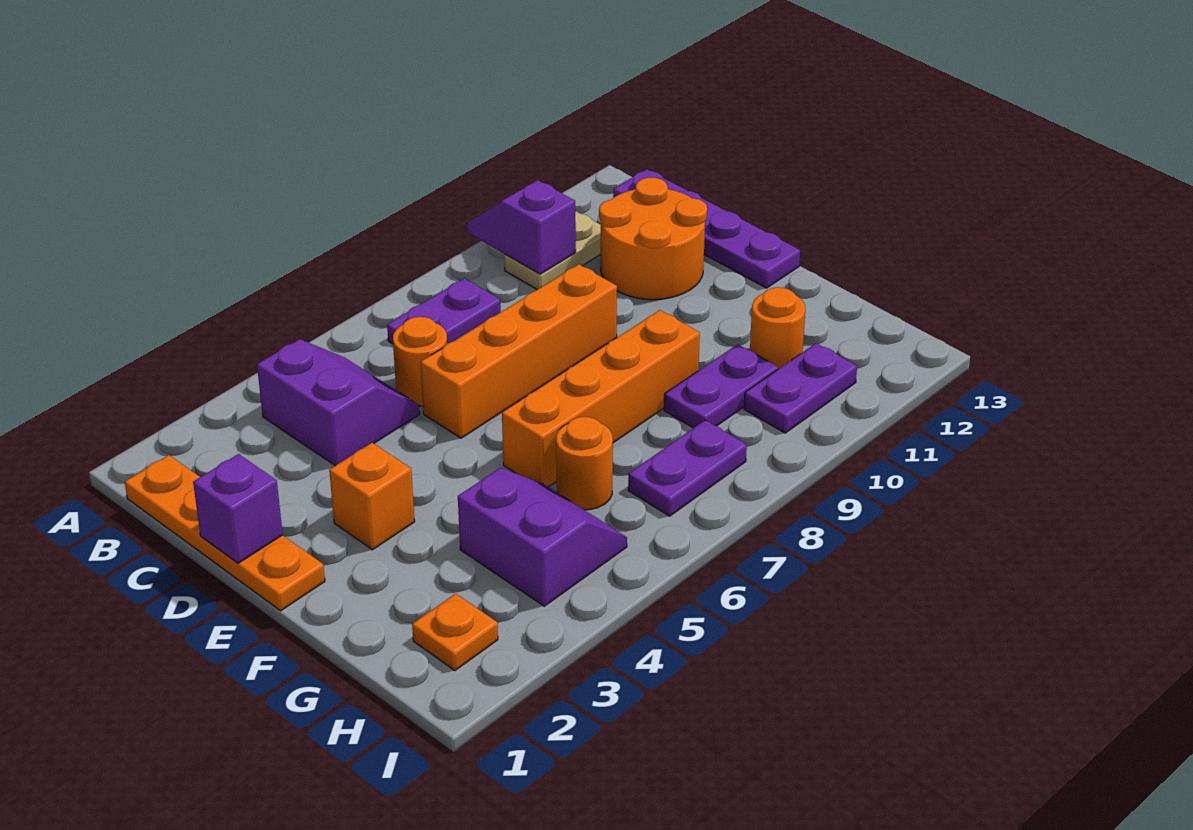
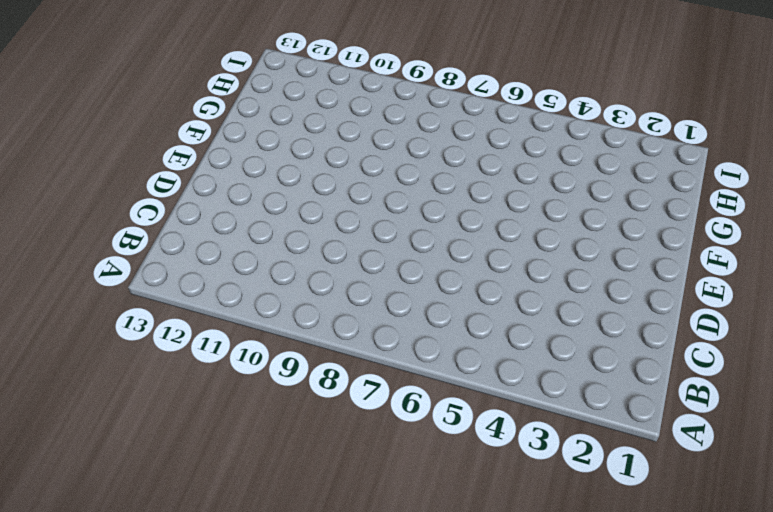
none -> orange plate B1:E1 level 1
none -> purple slope B4:C5 level 1 top 4
none -> purple plate B7:B8 level 1

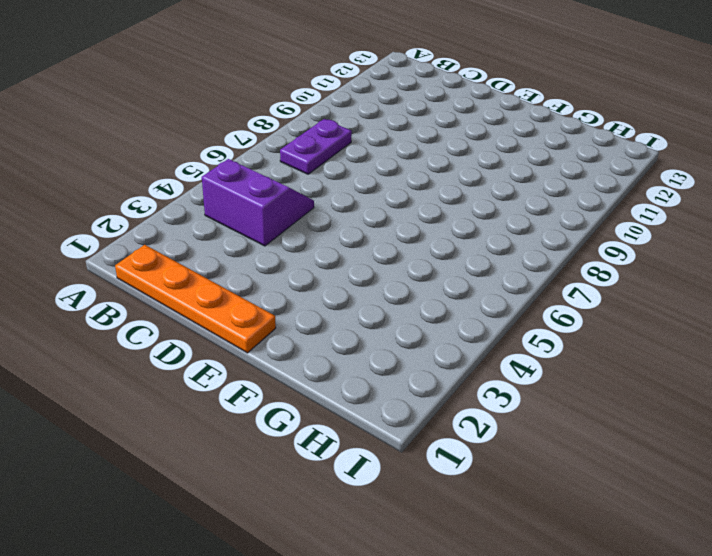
none -> tan plate B10:B11 level 1
none -> purple plate B13:E13 level 1
none -> orange round brick C6 level 1

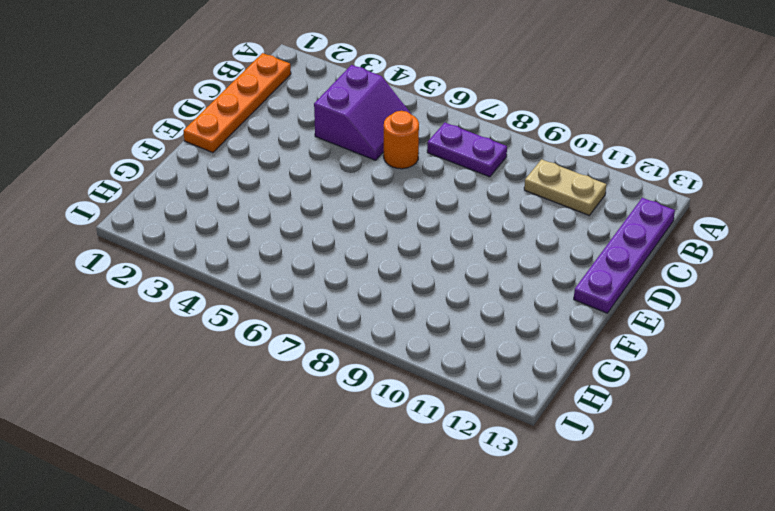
none -> orange round brick C11:D12 level 1
none -> orange brick D6:D9 level 1
none -> orange brick E3 level 1

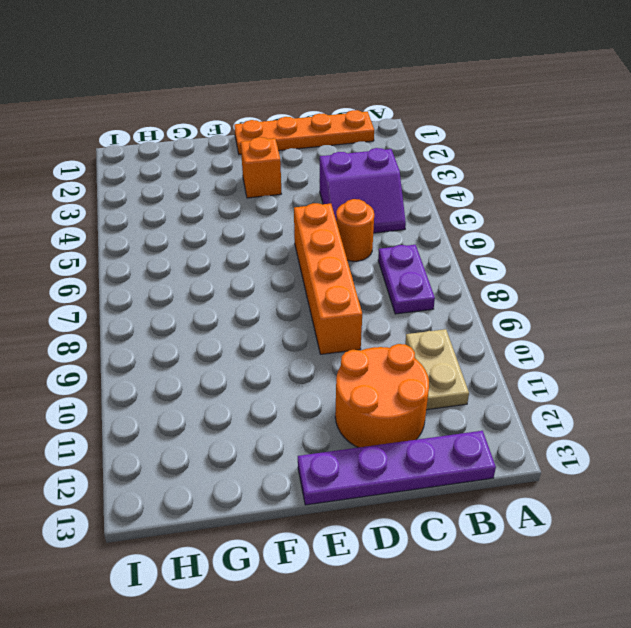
none -> orange brick F6:F9 level 1
none -> purple slope G4:H5 level 1 top 4
none -> orange round brick G6 level 1

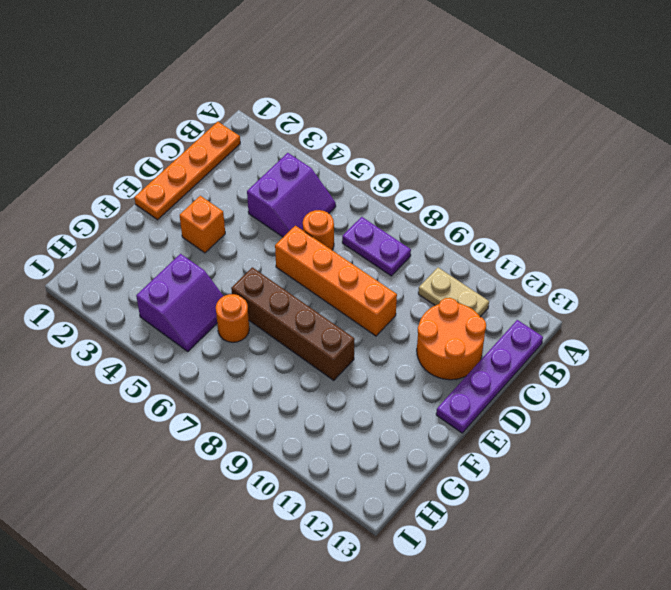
brown brick F6:F9 level 1 -> orange brick F6:F9 level 1
none -> purple plate G9:G10 level 1
none -> orange round brick G11 level 1
none -> orange plate H2 level 1

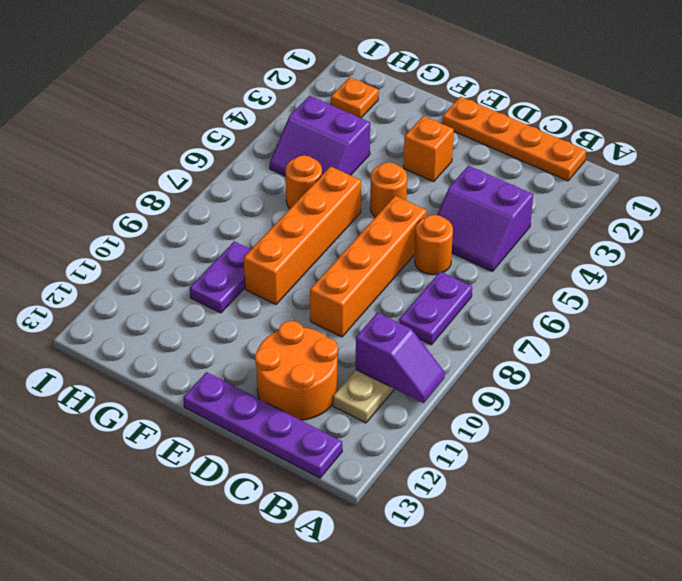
orange round brick E5 level 1 -> orange round brick G11 level 1
none -> purple plate H7:H8 level 1
none -> purple plate H10:H11 level 1
none -> purple brick D1 level 2

